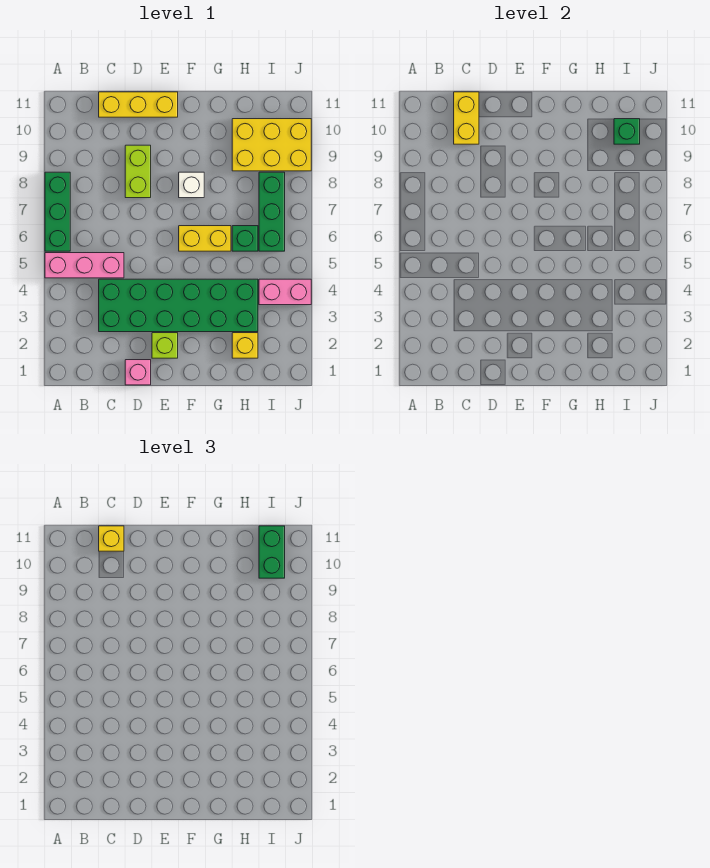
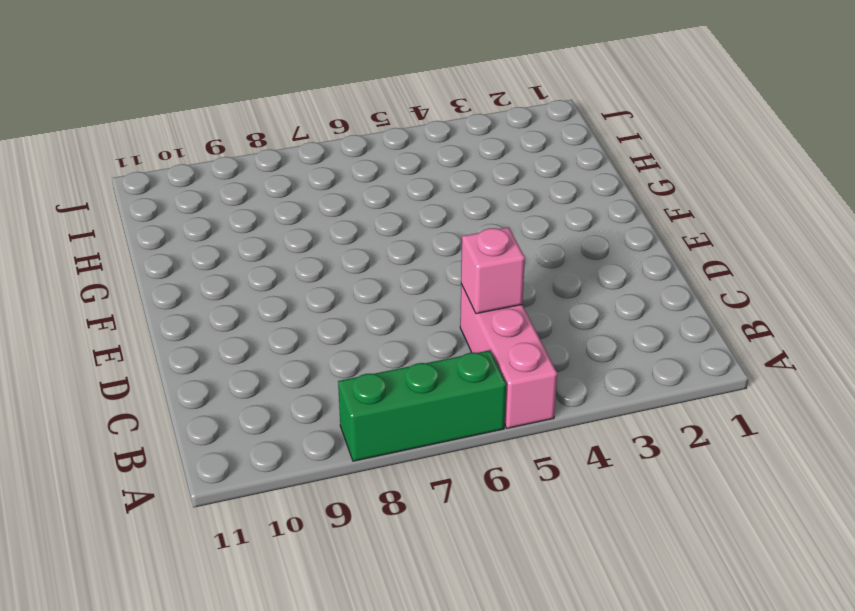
pink brick C5 level 2 -> pink brick D1 level 1
none -> green brick C3:H4 level 1
none -> yellow brick C11:E11 level 1
none -> lime brick D8:D9 level 1

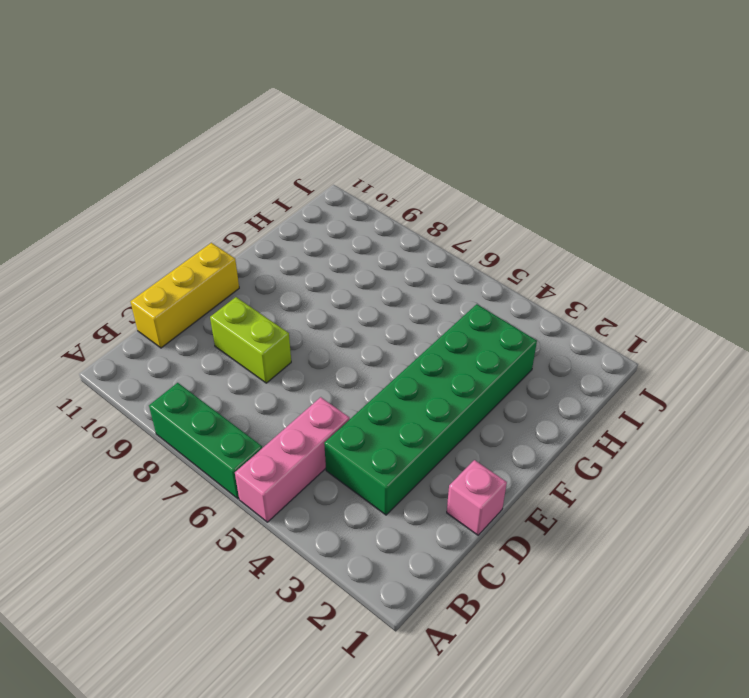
none -> lime brick E2 level 1
none -> yellow brick F6:G6 level 1
none -> white brick F8 level 1

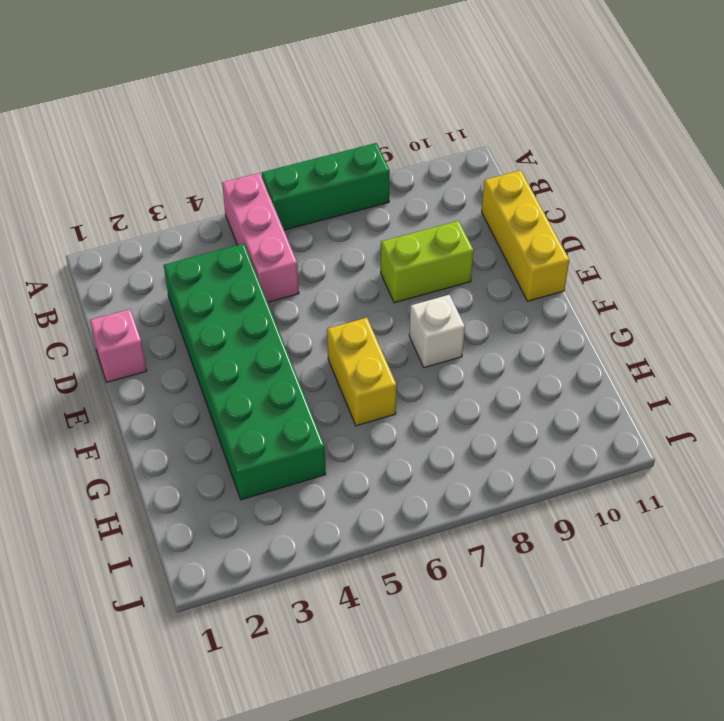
none -> lime brick E2 level 1
none -> yellow brick H2 level 1
none -> green brick H6 level 1

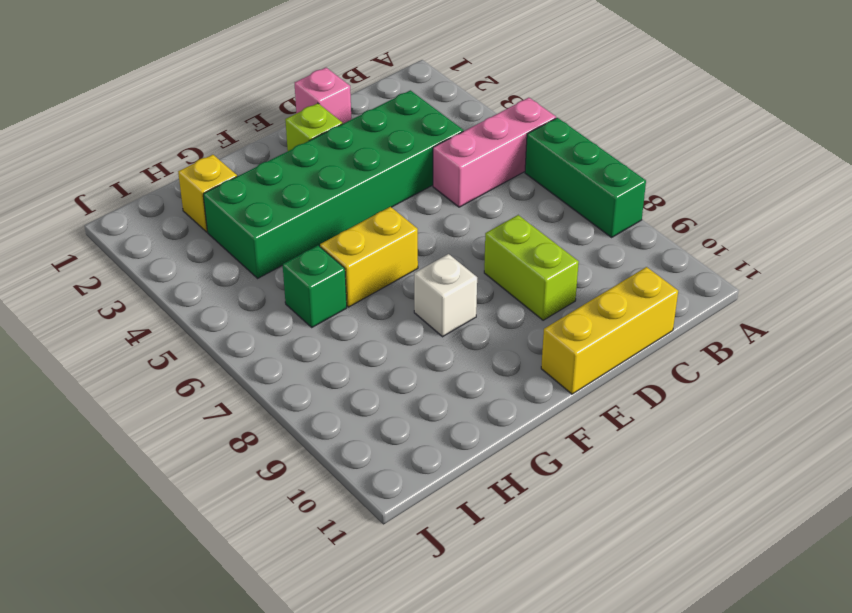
none -> yellow brick H9:J10 level 1
none -> pink brick I4:J4 level 1
none -> green brick I6:I8 level 1

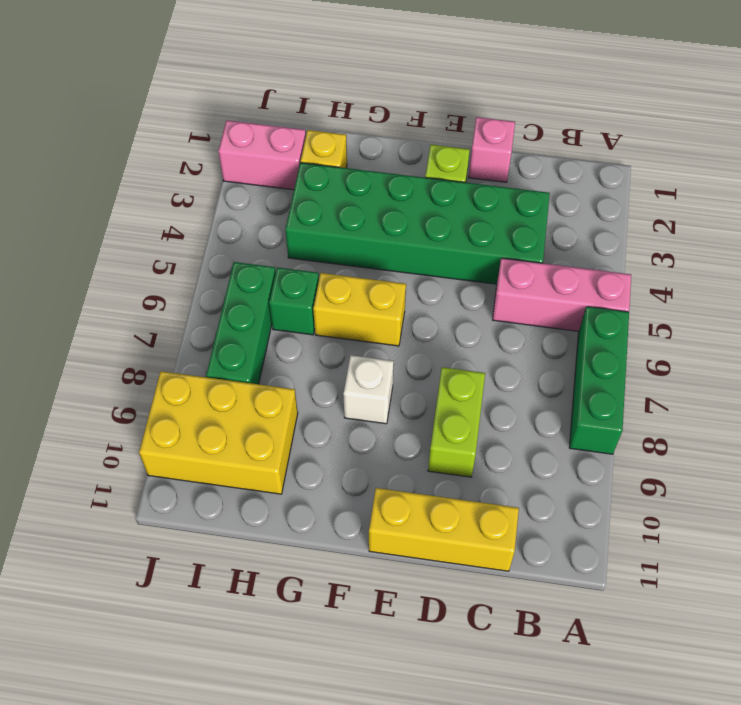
pink brick I2:J2 level 1 -> pink brick I4:J4 level 1
none -> yellow brick C10:C11 level 2
none -> green brick I10 level 2
none -> yellow brick C11 level 3

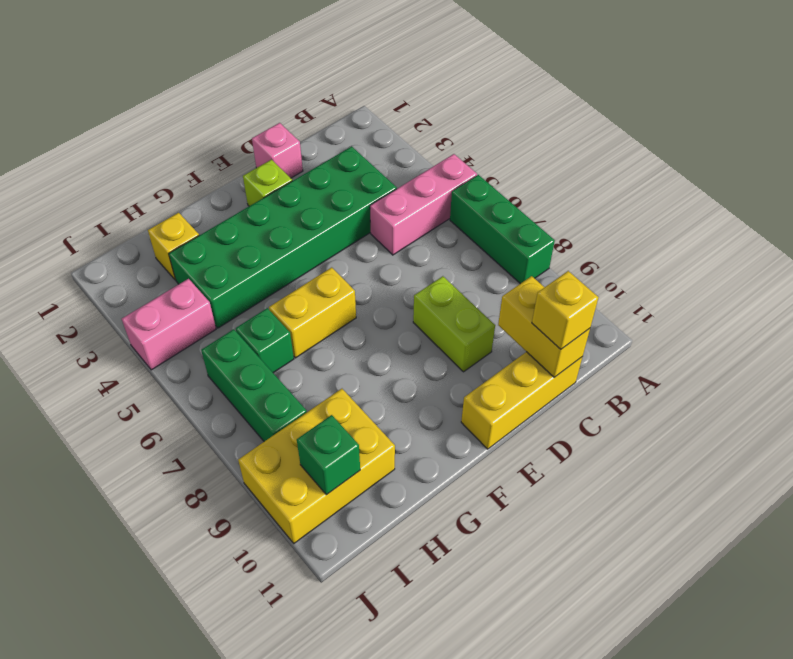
none -> white brick F8 level 1
none -> green brick I10:I11 level 3

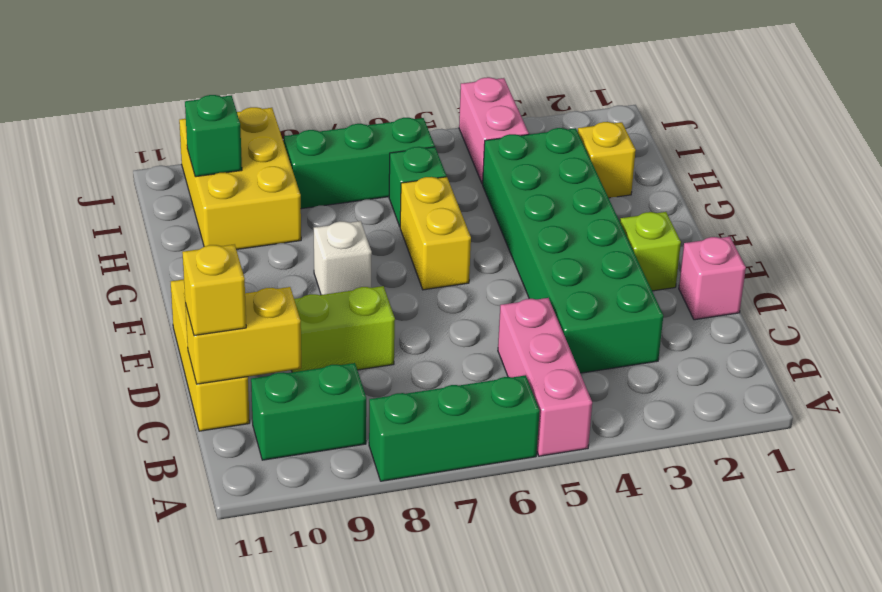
green brick B9:B10 level 1 -> green brick I10:I11 level 3

